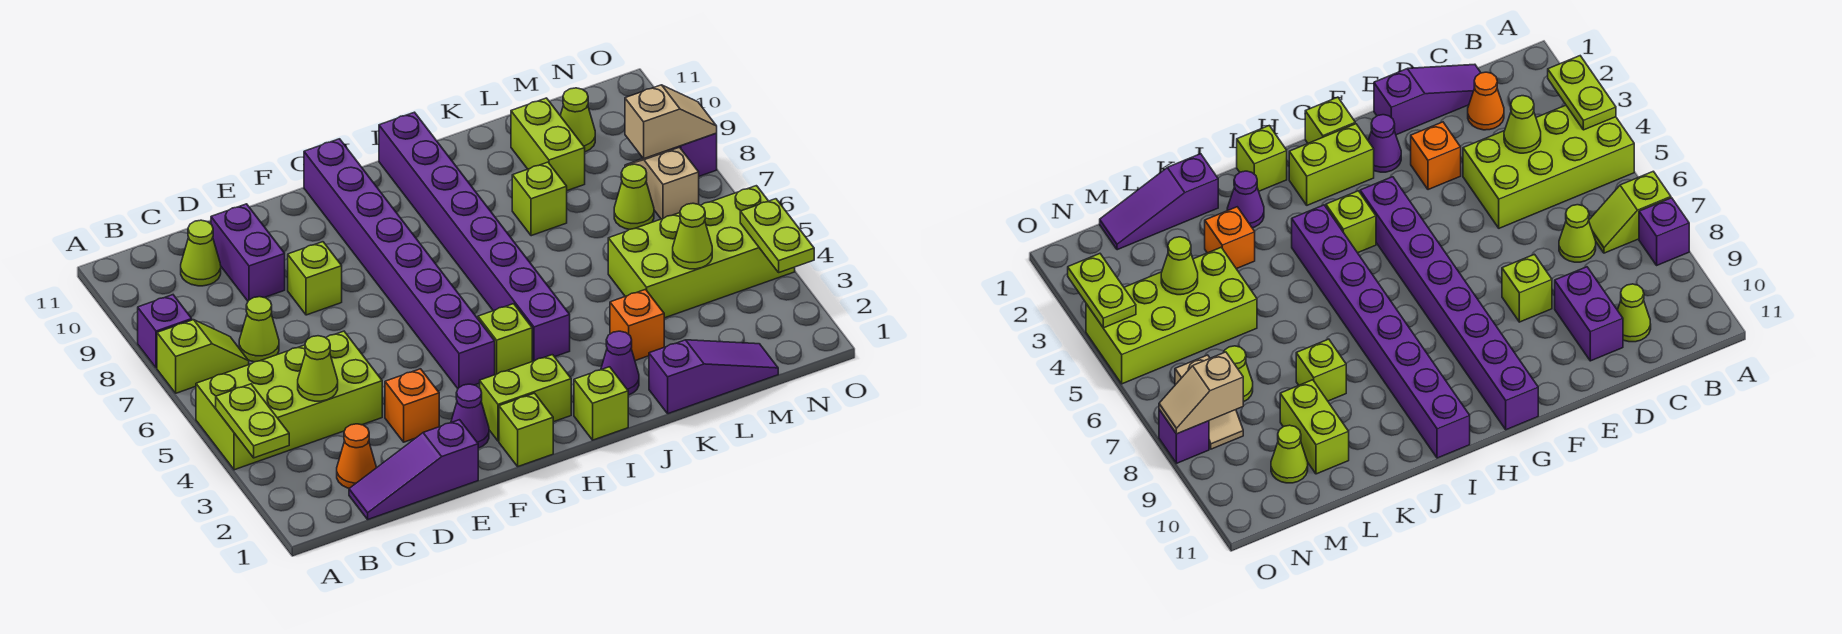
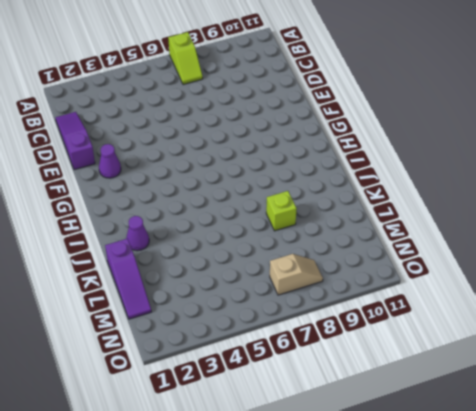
none -> lime brick A4:D5 level 1
none -> purple brick A8 level 1
none -> orange cone C2 level 1
none -> lime cone C7 level 1

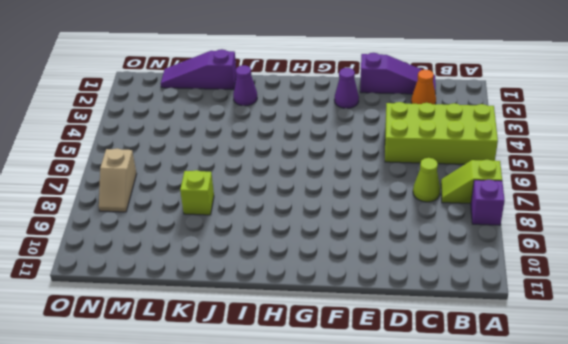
none -> lime cone C10 level 1
none -> purple brick D9:D10 level 1
none -> orange brick E3 level 1
none -> lime brick E8 level 1

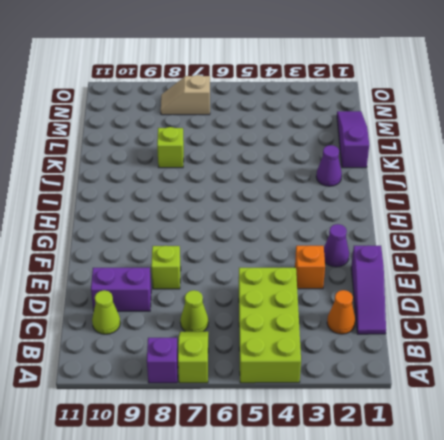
none -> lime brick G1 level 1
none -> lime brick G2:H2 level 1
none -> purple brick G4:G11 level 1
none -> lime brick H4 level 1

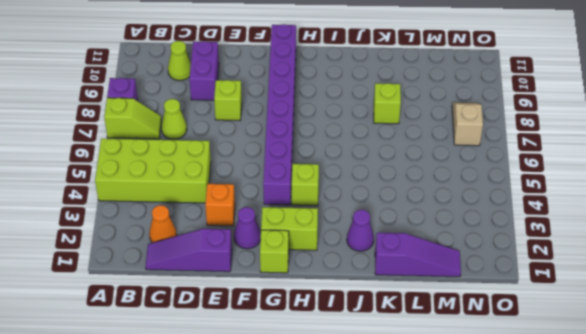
none -> lime brick I1 level 1
none -> purple brick I4:I11 level 1
none -> orange brick K3 level 1
none -> lime brick L4:O5 level 1

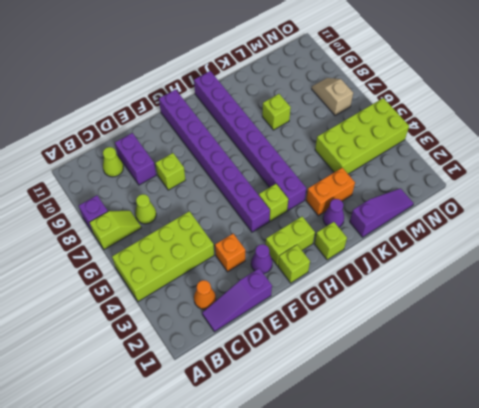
orange brick J3:K3 level 1 -> orange brick K3 level 1
none -> lime brick L9:L10 level 1
none -> lime cone M7 level 1
none -> lime cone M10 level 1
none -> purple brick O8 level 1

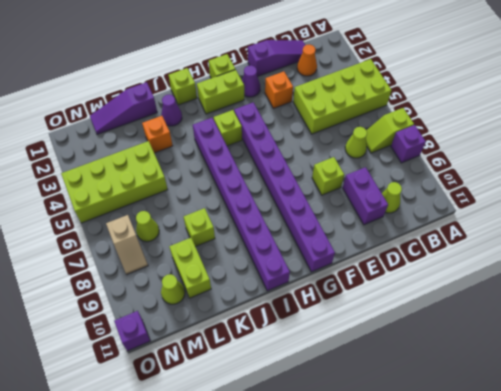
purple brick O11 level 1 -> purple brick O8 level 1
none -> lime plate A3:A4 level 2
none -> lime cone C4 level 2
none -> lime cone M4 level 2
none -> tan slope N8:O8 level 2 top N

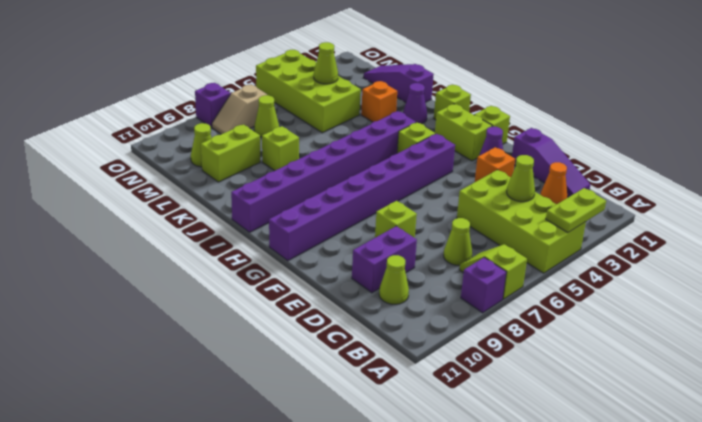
none -> tan slope N8:O8 level 2 top N
none -> lime plate O3:O4 level 2

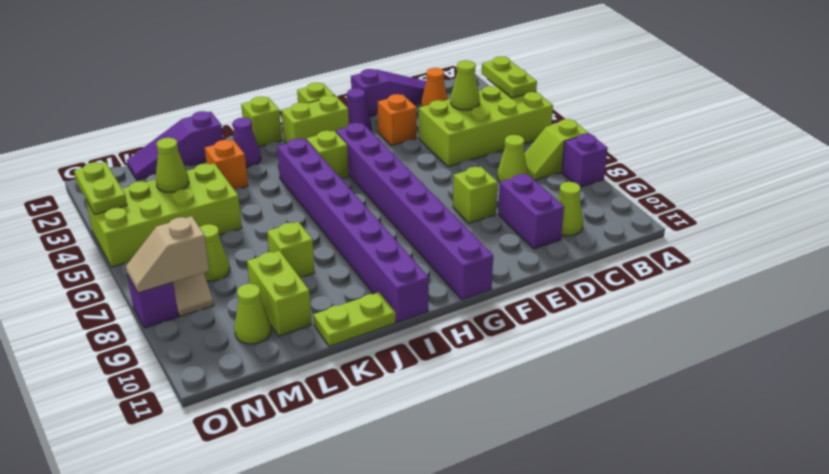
lime plate J11:K11 level 1 -> none

